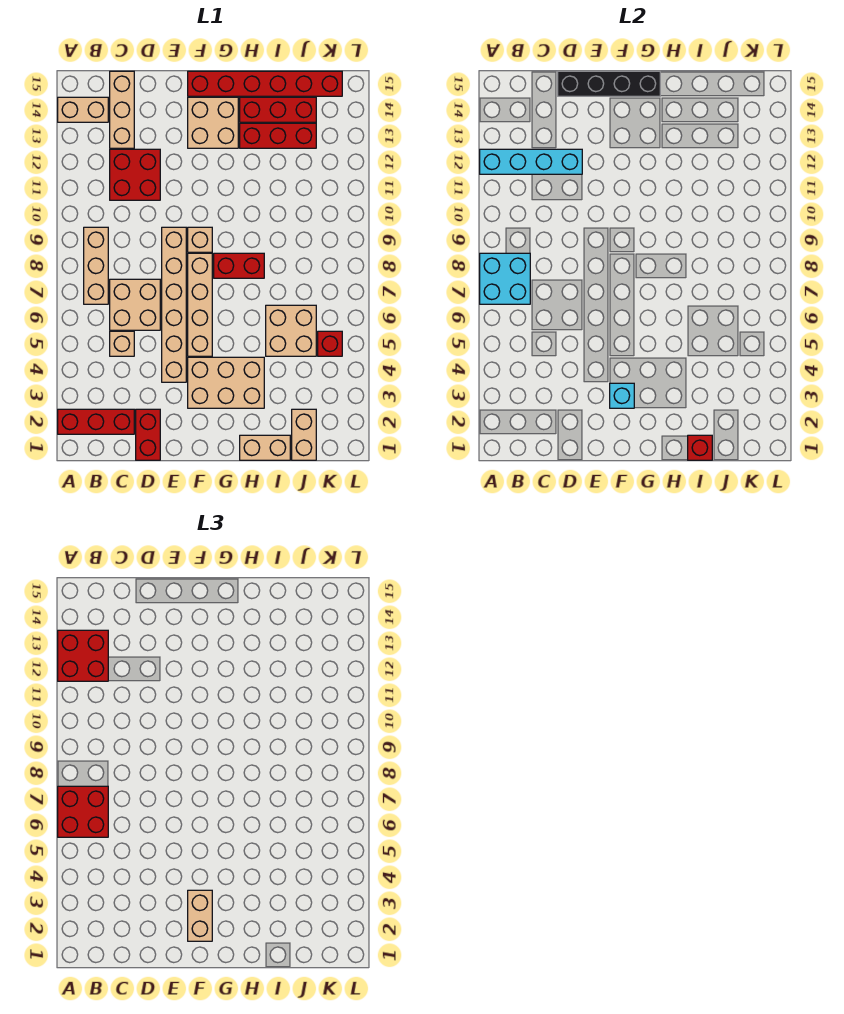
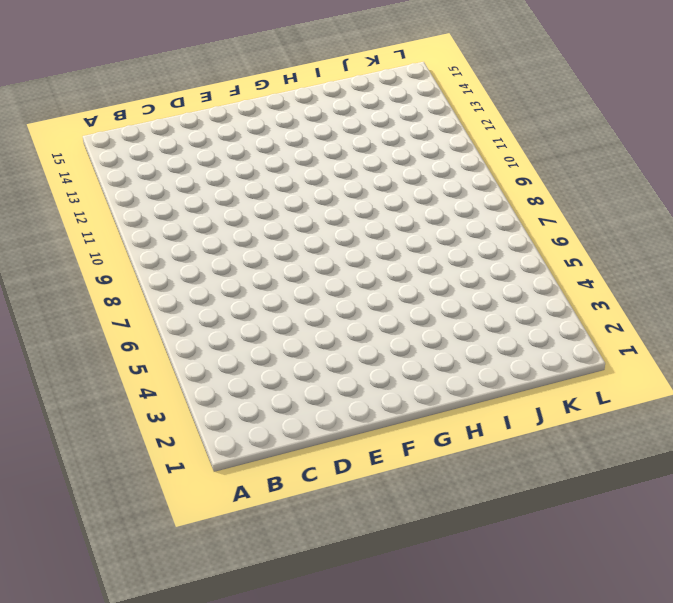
none -> red brick A2:C2 level 1
none -> tan brick A14:B14 level 1
none -> tan brick B7:B9 level 1

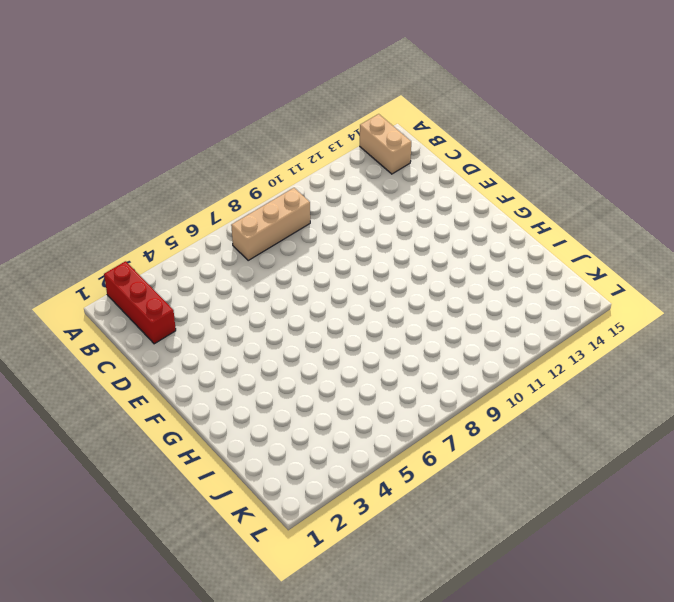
none -> tan brick C5 level 1
none -> tan brick C6:D7 level 1
none -> red brick C11:D12 level 1

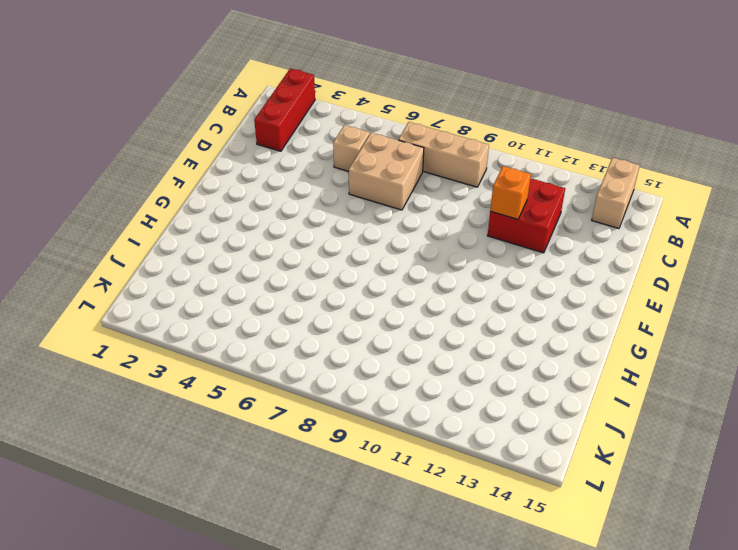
orange brick D11 level 2 -> none
none -> tan brick C13:C15 level 1
none -> red brick D1:D2 level 1
none -> tan brick E4:E9 level 1

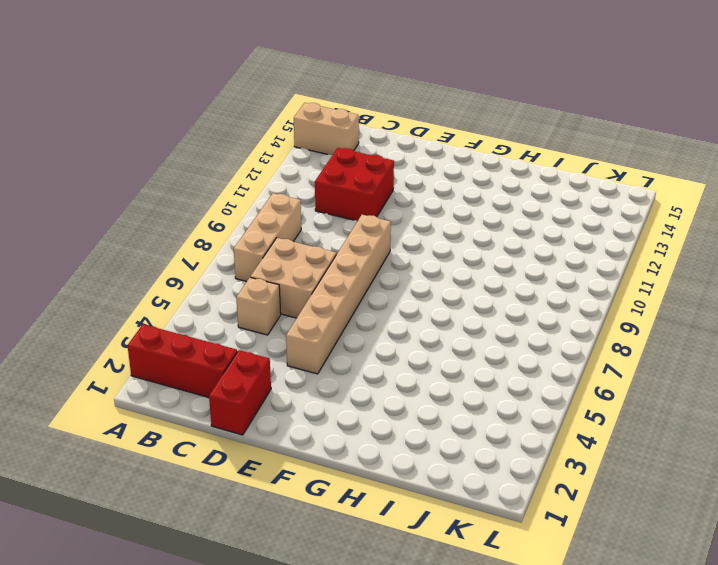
none -> tan brick C13:C15 level 1
none -> tan brick F3:H4 level 1
none -> tan brick F5:F8 level 1

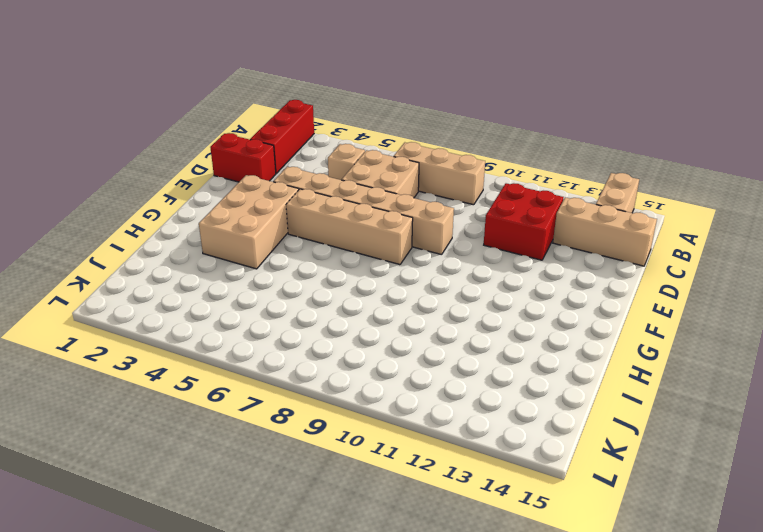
none -> tan brick F9 level 1
none -> tan brick F13:G14 level 1
none -> red brick F15:K15 level 1

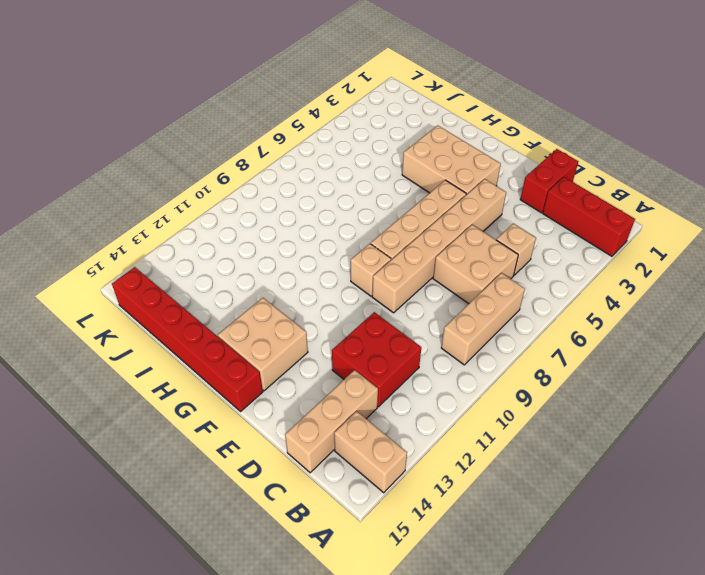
none -> red brick G8:H8 level 1
none -> tan brick H1:I1 level 1
none -> red brick H13:J13 level 1

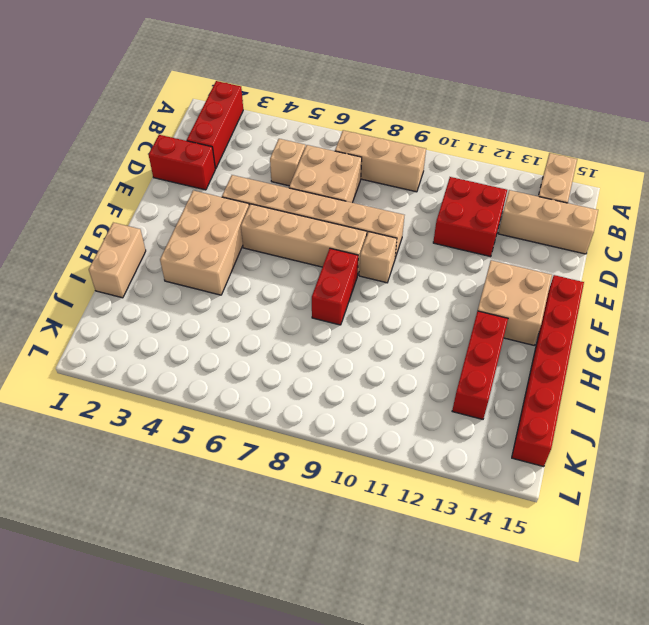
none -> red brick H14:J14 level 1
none -> tan brick I5:J6 level 1
none -> tan brick J1:J2 level 1

